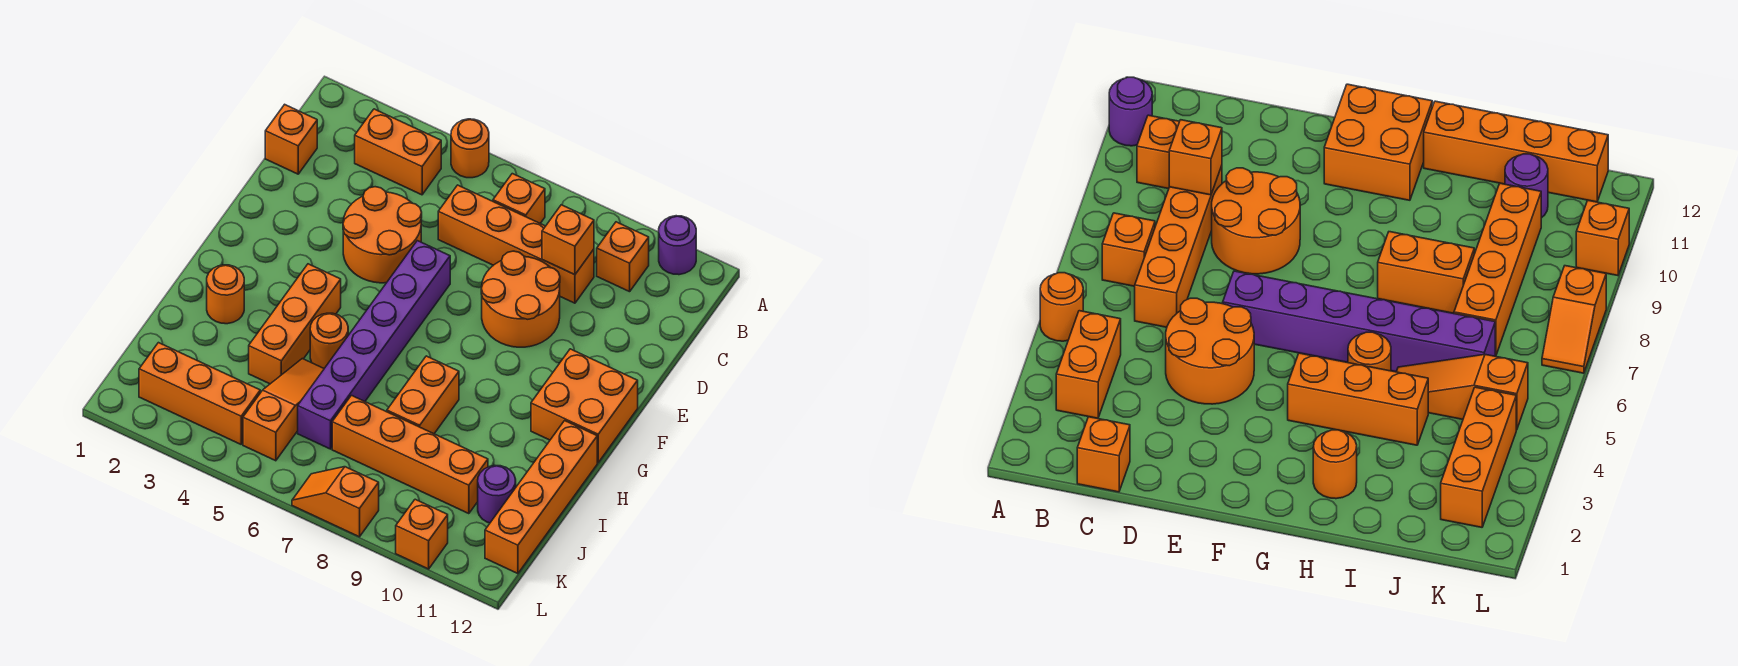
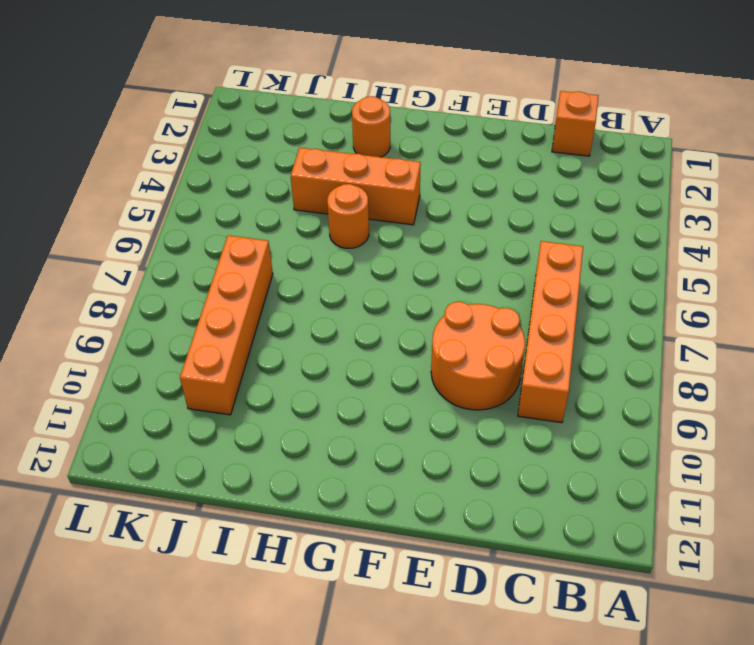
none -> orange round brick A5 level 1
none -> purple round brick A11 level 1
none -> orange brick B3:B4 level 1

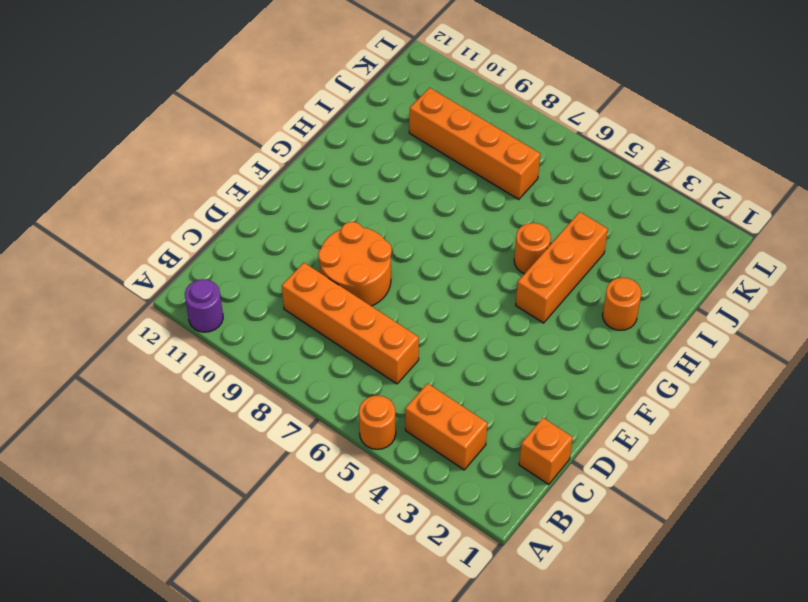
none -> orange brick B7 level 1
none -> orange brick B10 level 1
none -> orange round brick D4:E5 level 1

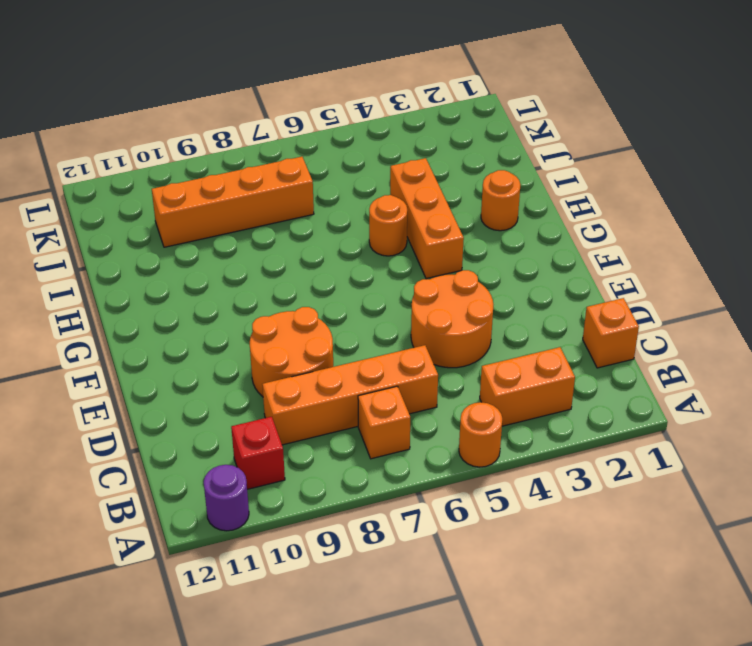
red brick B10 level 1 -> orange brick B10 level 1
none -> purple brick E6:J6 level 1
none -> orange brick F11:G12 level 1
none -> orange brick H8:I8 level 1

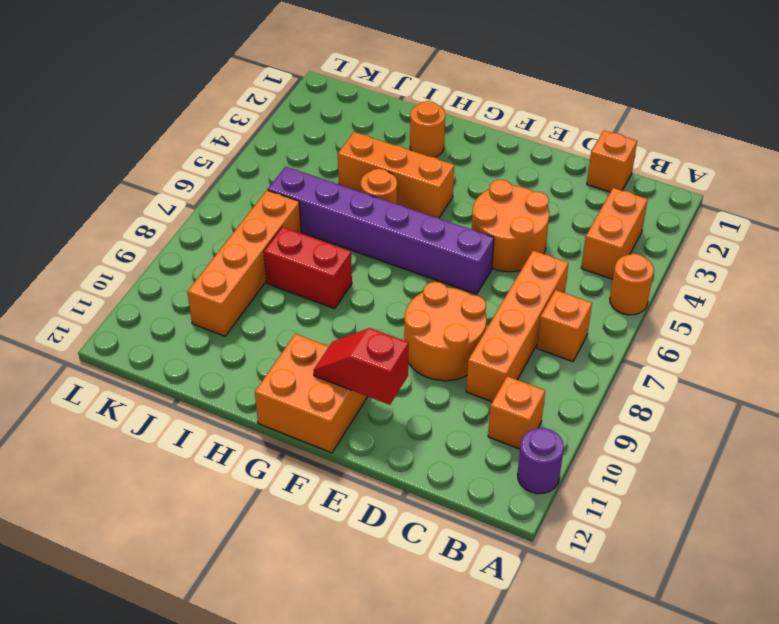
red slope E11:F11 level 2 top E -> none
red brick H8:I8 level 1 -> orange brick H8:I8 level 1
none -> orange brick H12:K12 level 1
none -> orange slope I5:K5 level 1 top K
none -> purple round brick J11 level 1

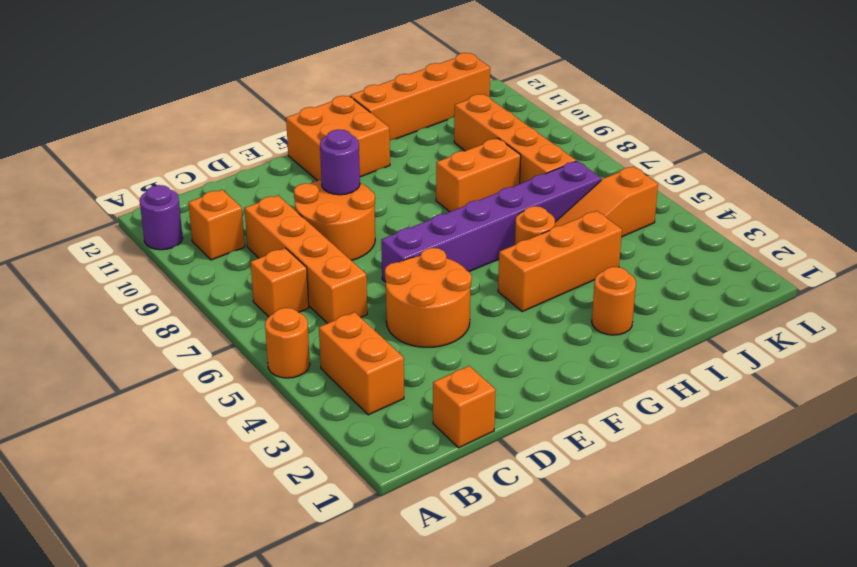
purple round brick E9 level 2 -> purple round brick J11 level 1
none -> orange brick K2:K4 level 1
none -> orange slope L7:L8 level 1 top 8
none -> orange brick L10 level 1

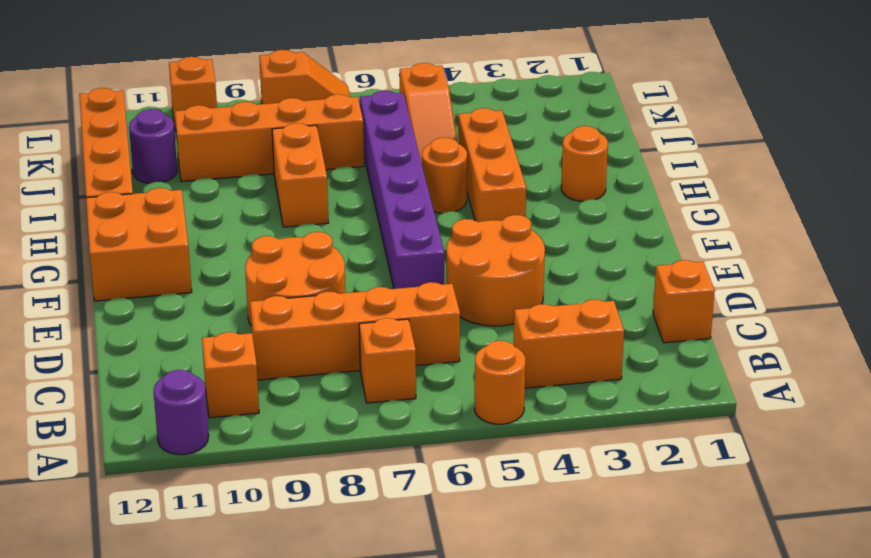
none -> orange brick K2:K4 level 1
none -> orange brick C9 level 2

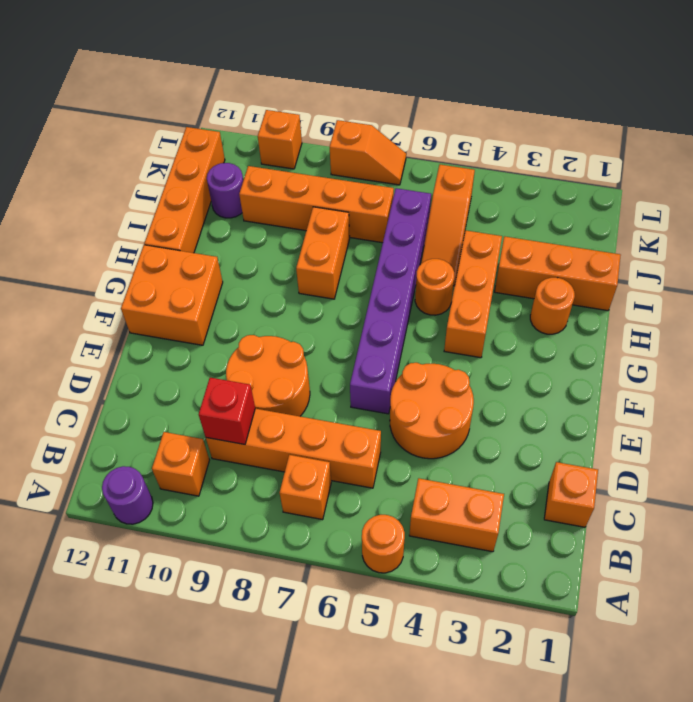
red brick C9 level 2 -> orange brick C9 level 2
orange brick I1:I3 level 1 -> orange brick K2:K4 level 1

